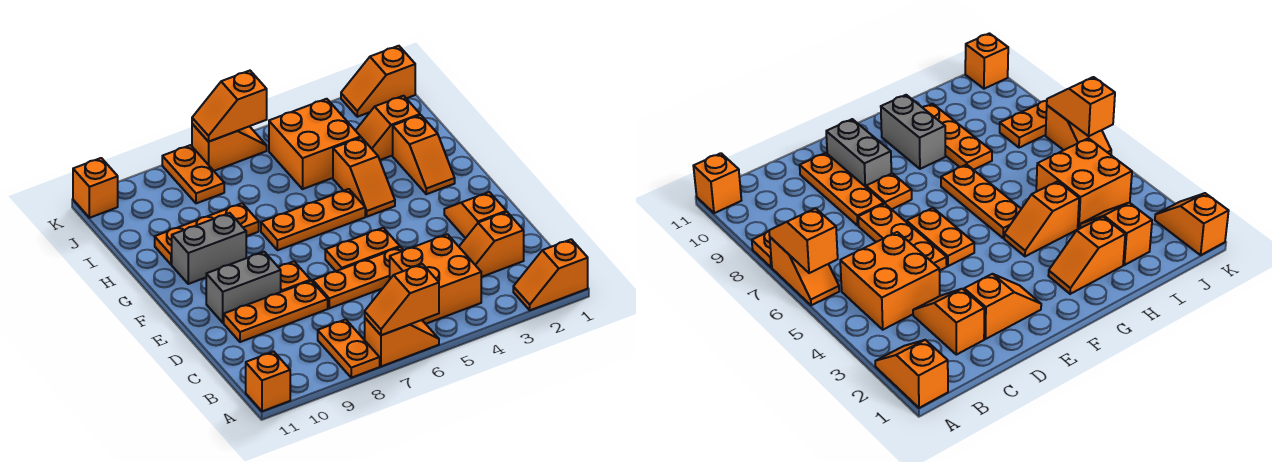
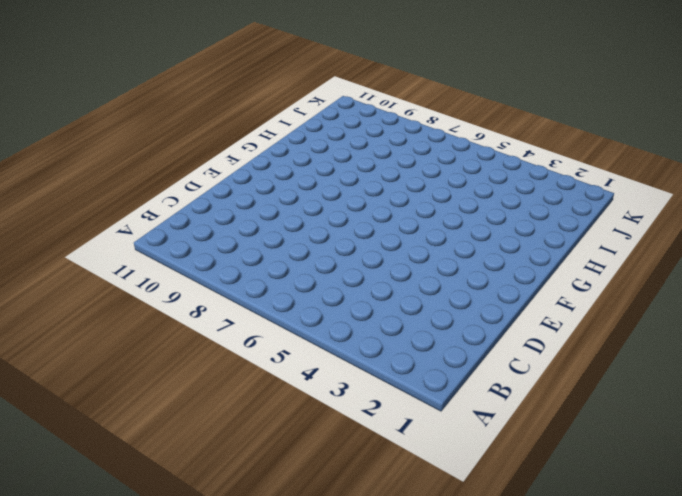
none -> orange slope A1:A2 level 1 top 1
none -> orange slope A6:A7 level 1 top 7
none -> orange plate A8:B8 level 1

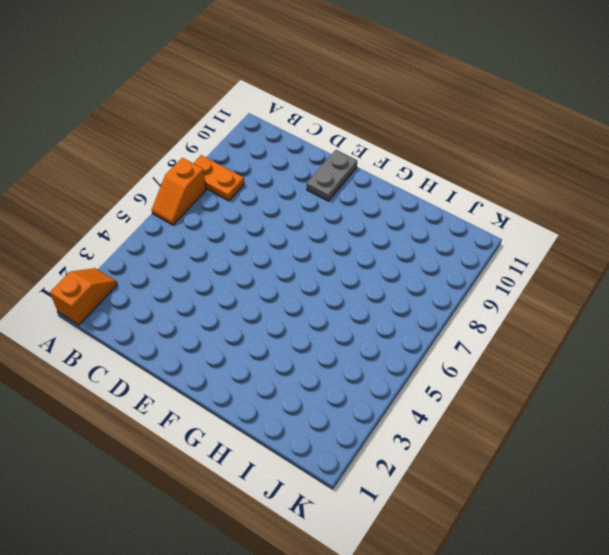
grey plate E10:E11 level 1 -> grey brick E9:E10 level 1
none -> orange brick A11 level 1
none -> orange brick B4:C5 level 1
none -> orange slope C2:C3 level 1 top 2

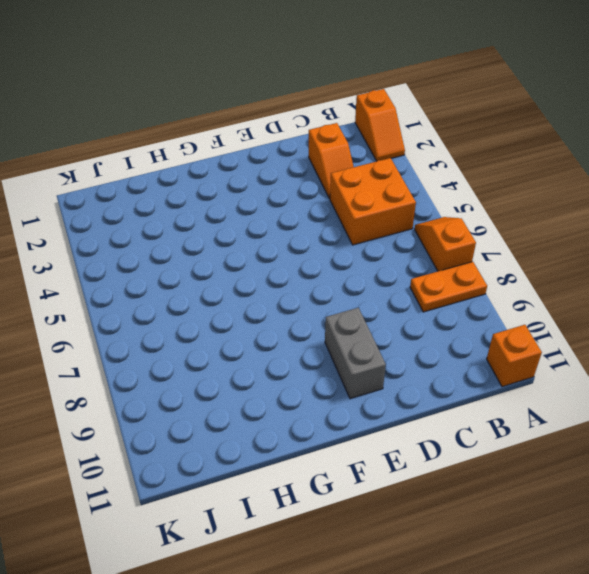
none -> orange slope D2:E2 level 1 top D
none -> orange plate D5:D7 level 1
none -> orange plate D8:D10 level 1

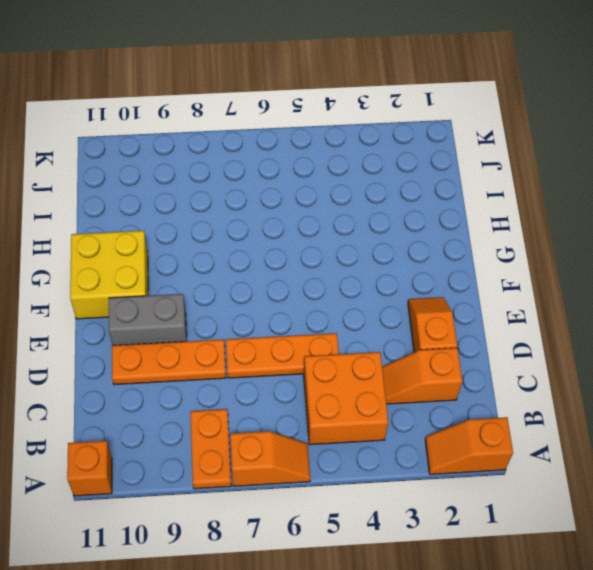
yellow brick F10:G11 level 1 -> grey brick G9:G10 level 1
none -> orange plate E5:E6 level 1
none -> orange plate E8 level 1
none -> orange slope G2:H2 level 1 top H

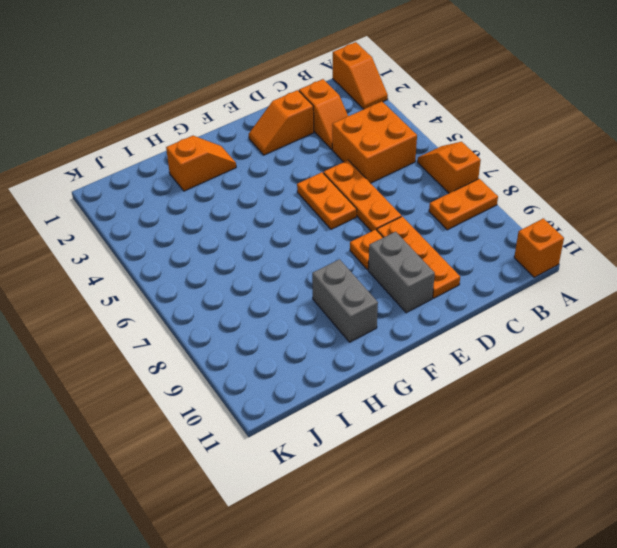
none -> orange slope G4:H4 level 1 top H
none -> orange plate G5:G7 level 1
none -> orange plate H8:H10 level 1

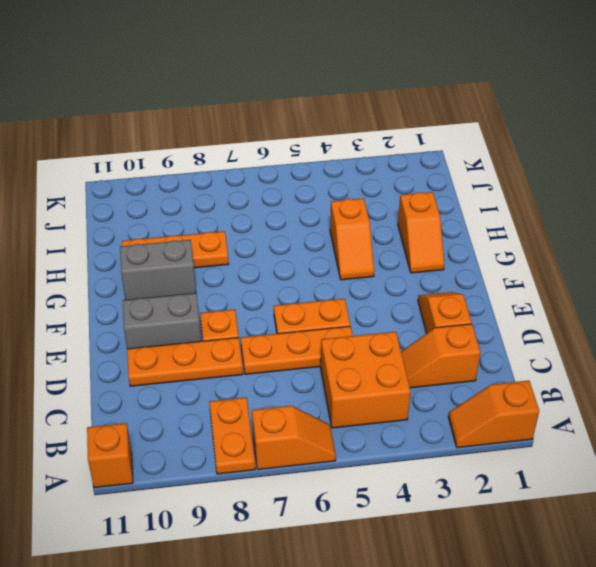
none -> orange plate G5:G7 level 1
none -> orange slope I2:I3 level 1 top 2
none -> orange brick I4:J5 level 1

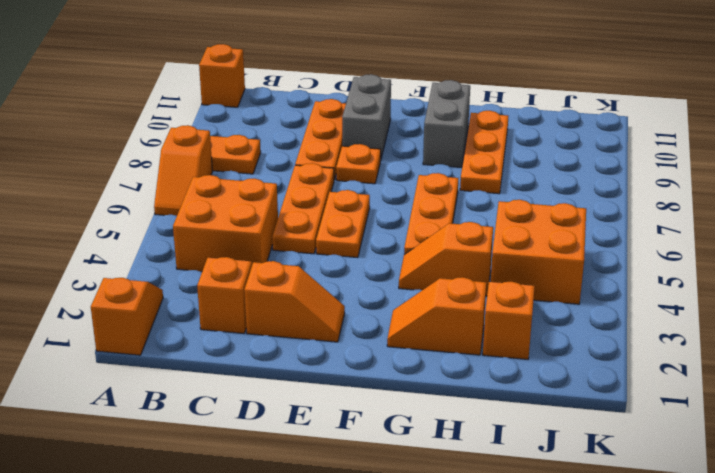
none -> orange plate J8:K8 level 1
none -> orange slope K1:K2 level 1 top 1
none -> orange slope K6:K7 level 1 top 7

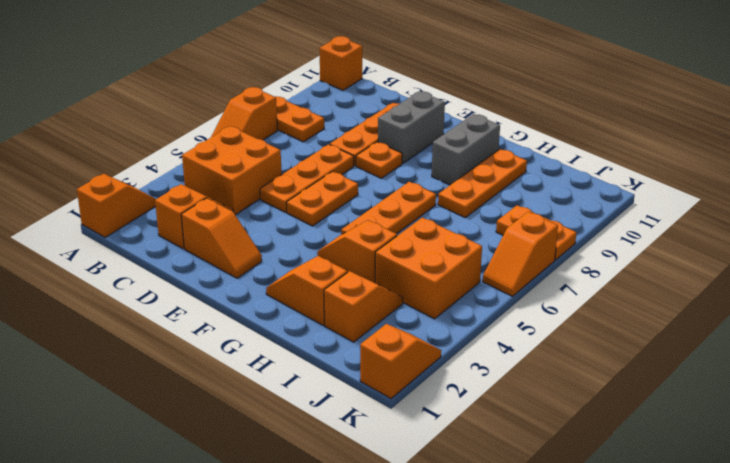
none -> orange brick K11 level 1
none -> orange slope A6:A7 level 2 top 6
none -> orange slope K6:K7 level 2 top 6

